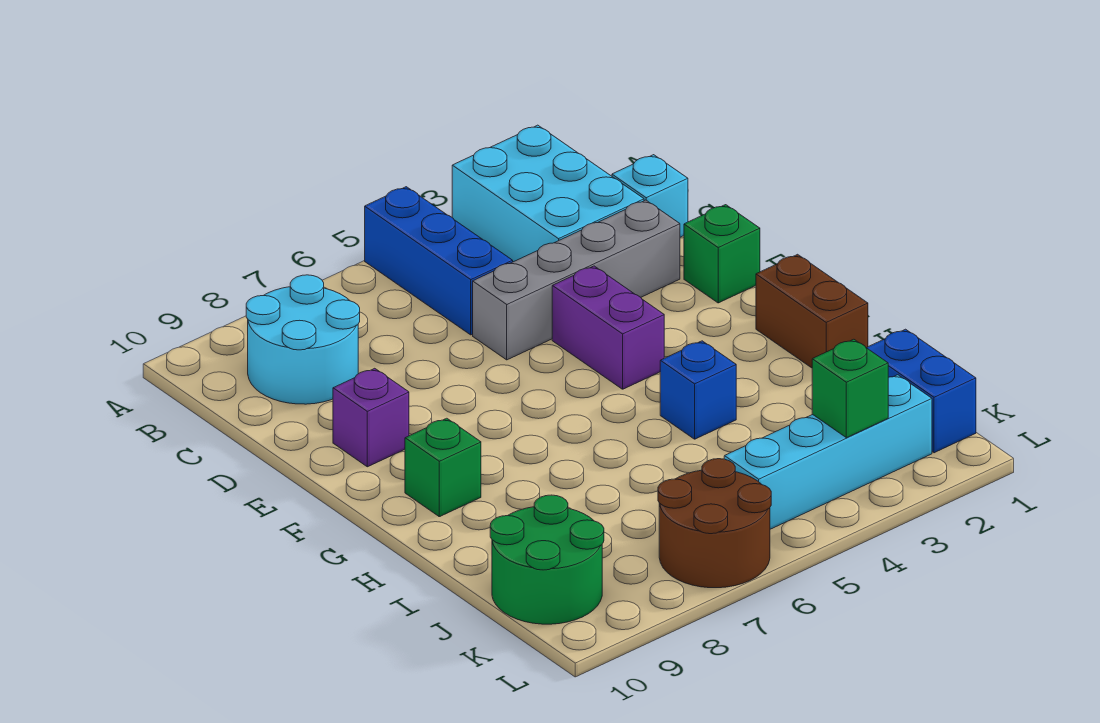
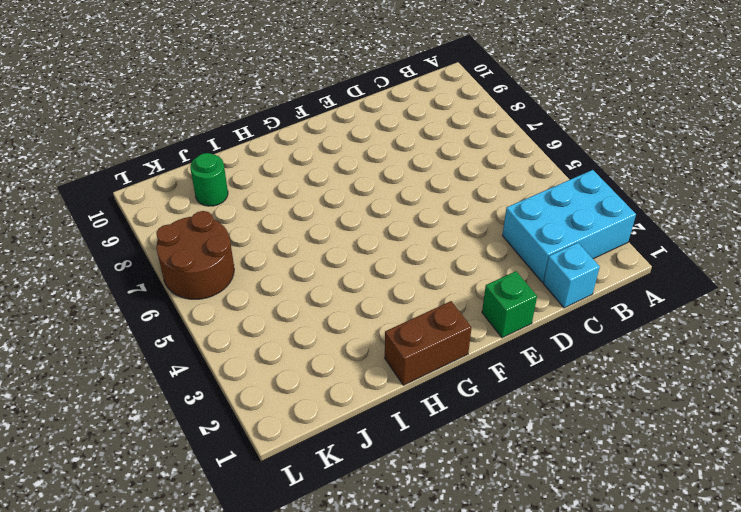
green round brick J9 level 1 -> green round brick J9:K10 level 1
none -> blue brick A5:C5 level 1
none -> cyan round brick B8:C9 level 1
none -> grey brick D2:D5 level 1

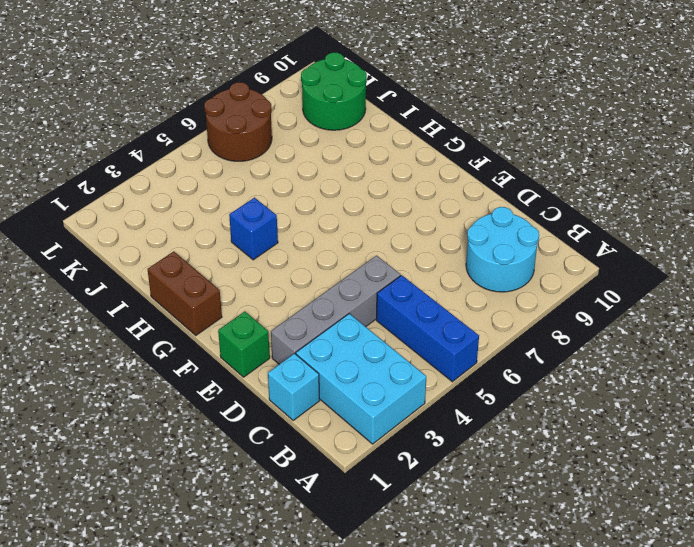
none -> purple brick E4:F4 level 1
none -> purple brick E9 level 1
none -> green brick G9 level 1

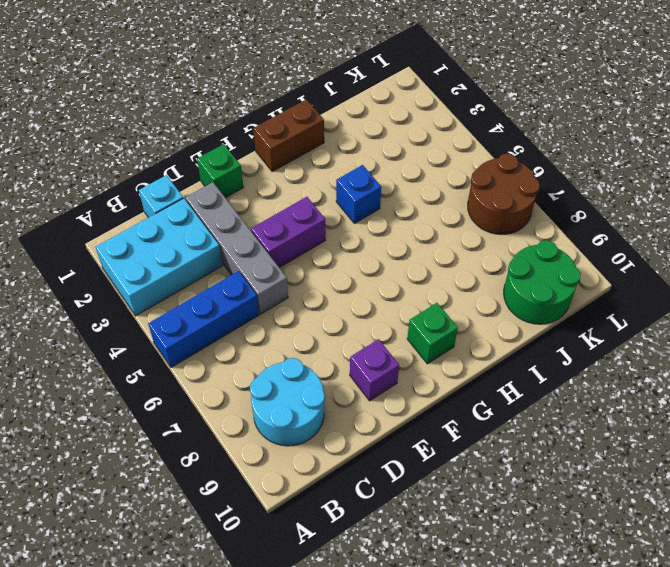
none -> blue brick J1:K1 level 1
none -> cyan brick K2:K5 level 1
none -> green brick K3 level 2

